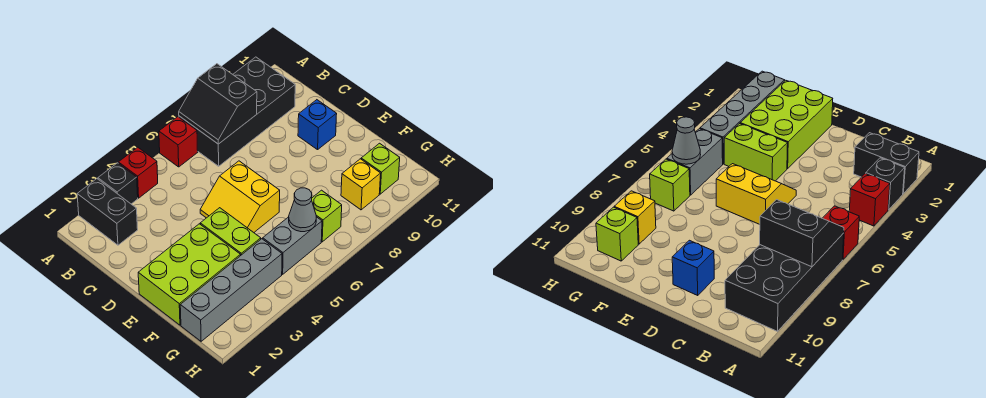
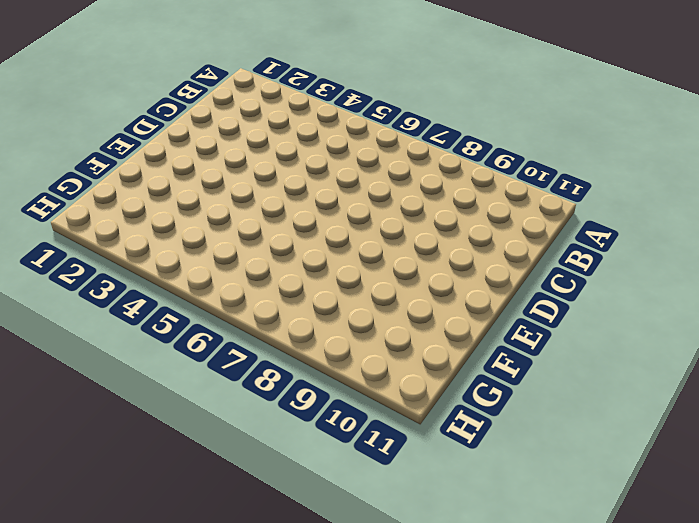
none -> black brick A2:B2 level 1
none -> black brick A3 level 1
none -> red brick A4 level 1

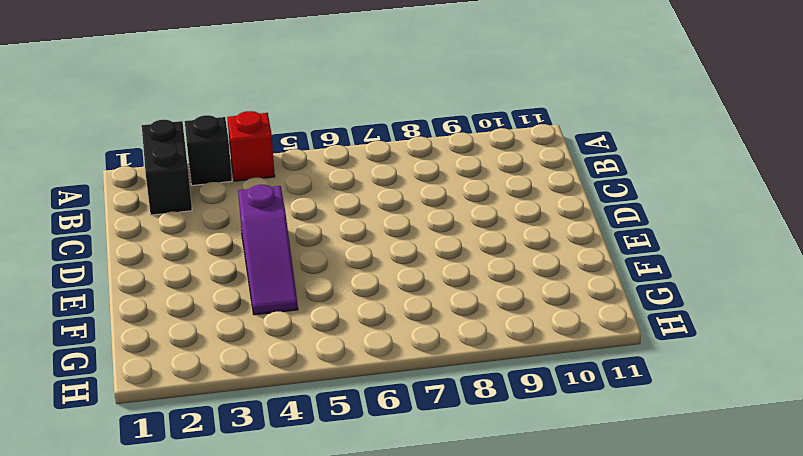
purple slope D4:F4 level 1 top D -> lime brick E4:F4 level 1
none -> red brick A6 level 1
none -> black brick A7:B10 level 1
none -> yellow slope D5:E6 level 1 top 6

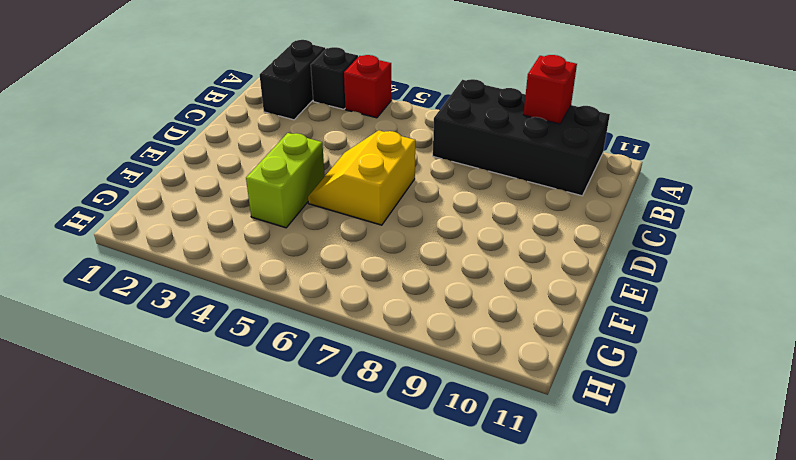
red brick A9 level 2 -> red brick A6 level 1
none -> blue brick D10 level 1
none -> lime brick E1:F3 level 1
none -> grey brick G1:G4 level 1

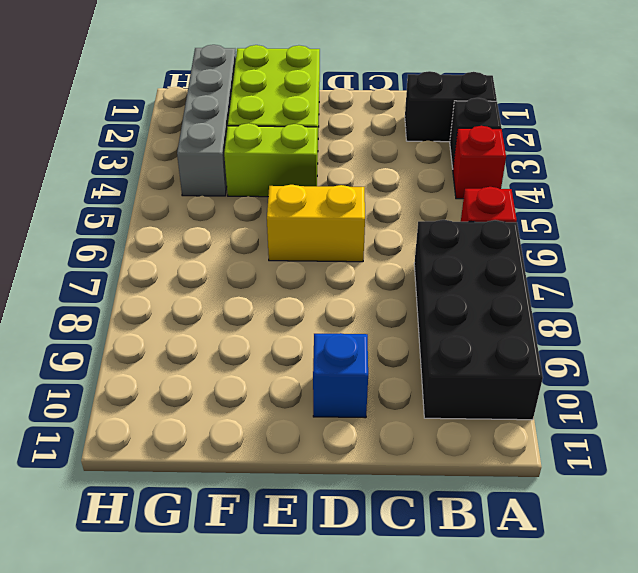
none -> grey brick G5:G6 level 1
none -> lime brick G7 level 1
none -> yellow brick G9 level 1

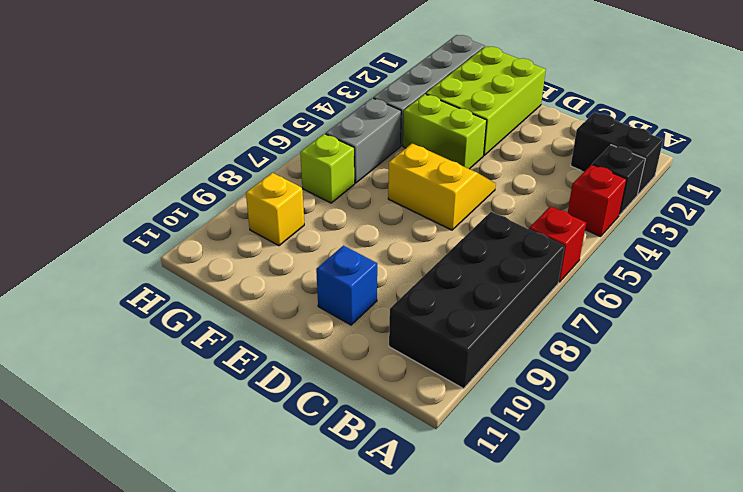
none -> lime brick G10 level 1
none -> black slope A7:B8 level 2 top 8
none -> grey cone G6 level 2

